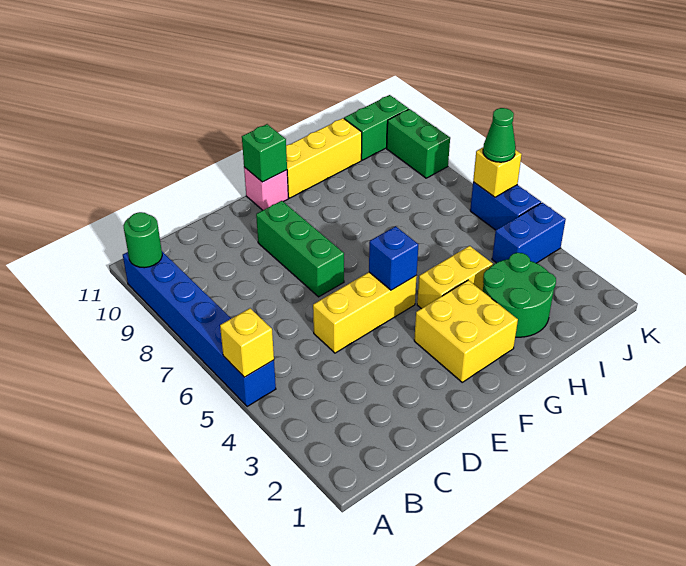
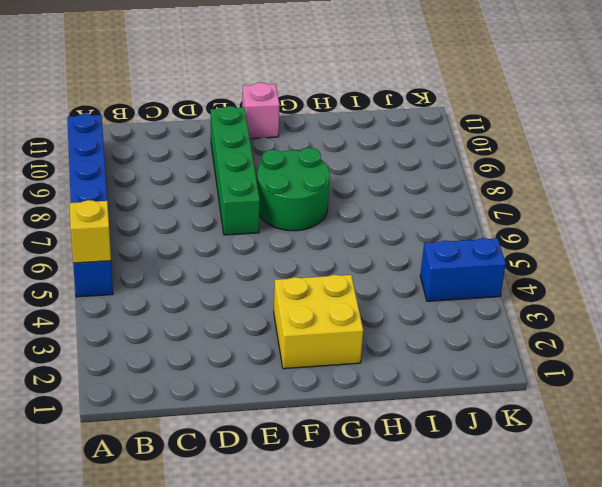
green brick E7:E10 level 1 -> green brick E7:E9 level 1
green round brick F7:G8 level 1 -> green round brick H2:I3 level 1
none -> yellow brick D5:F5 level 1
none -> yellow brick G4:H4 level 1
none -> yellow brick G11:I11 level 1

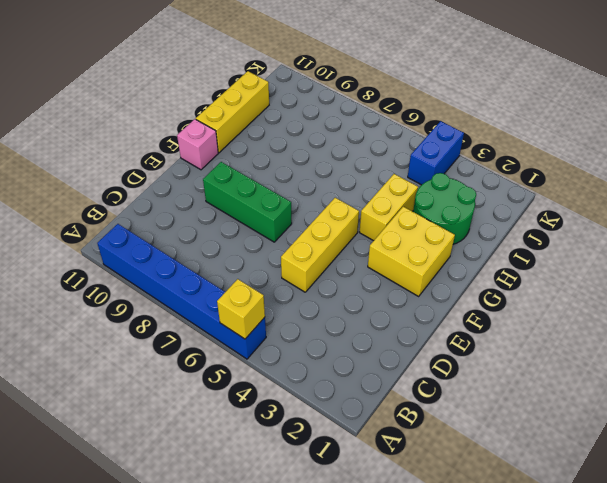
none -> green brick J11:K11 level 1
none -> blue brick K5:K6 level 1
none -> green brick K9:K10 level 1

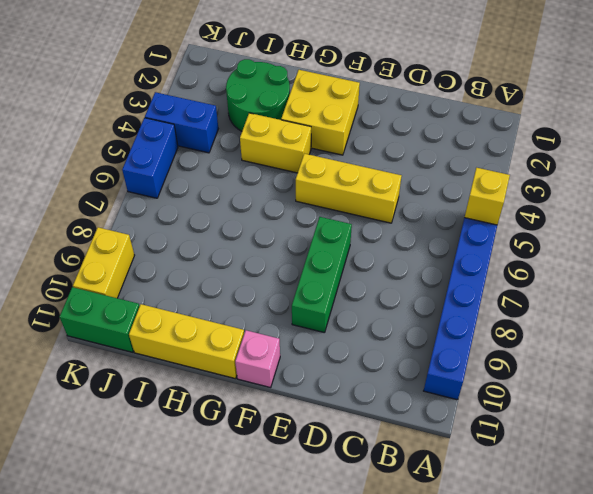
yellow brick K9:K10 level 1 -> green brick K9:K10 level 1
none -> green round brick A10 level 2
none -> blue brick F5 level 2
none -> green brick F11 level 2

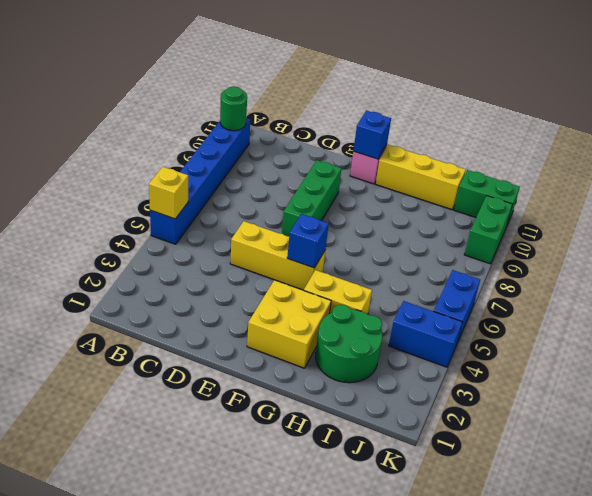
blue brick F11 level 2 -> green brick F11 level 2
none -> yellow brick K6 level 2
none -> green cone K6 level 3

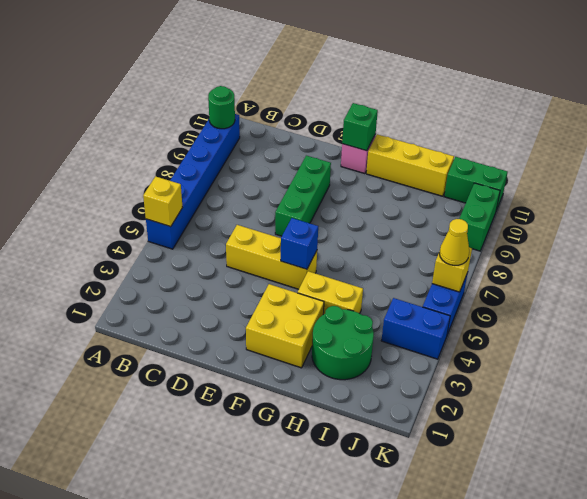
yellow cone K6 level 3 -> green cone K6 level 3

